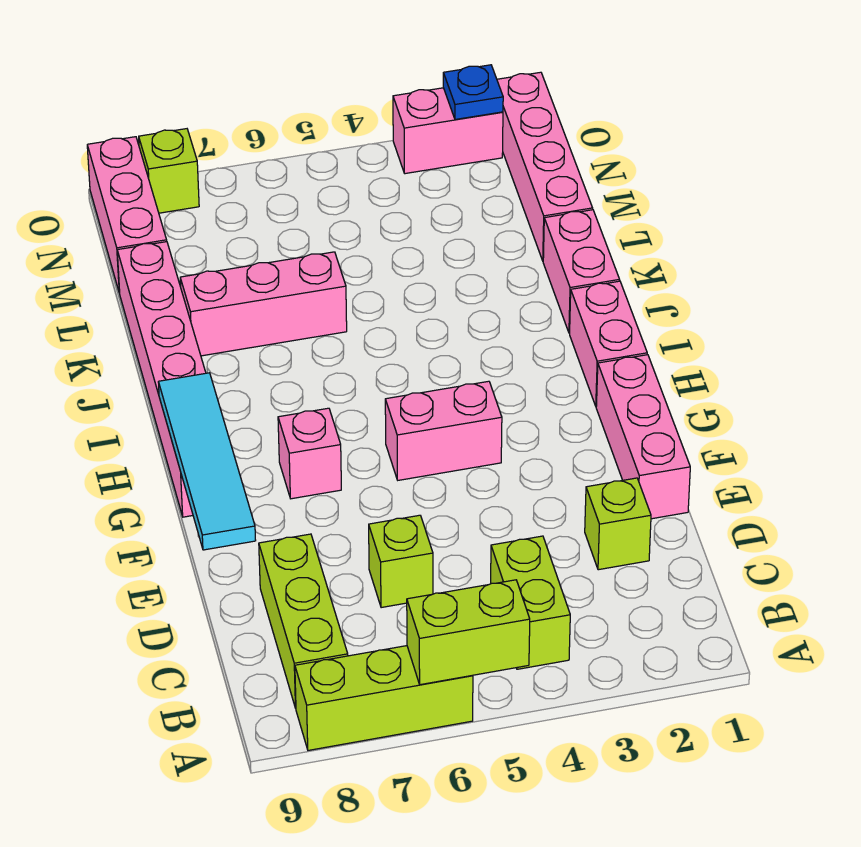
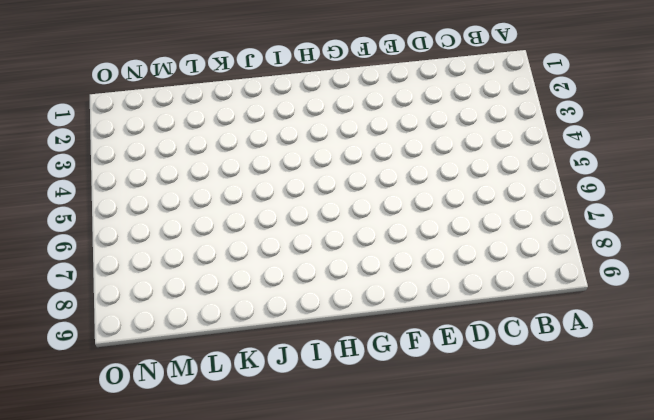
none -> lime brick A6:A8 level 1
none -> lime brick B4:C4 level 1
none -> lime brick B8:D8 level 1

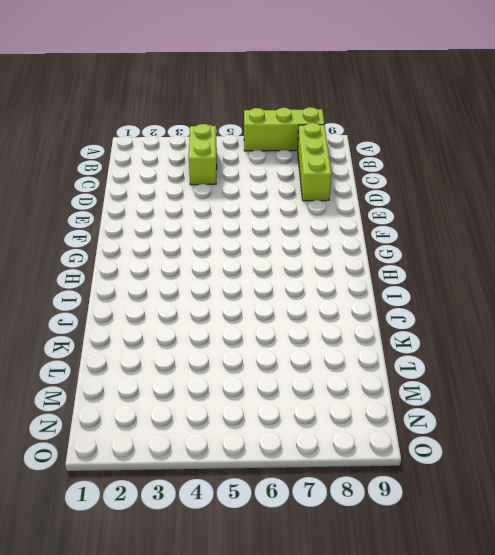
none -> lime brick D2 level 1
none -> lime brick D6 level 1
none -> pink brick E1:G1 level 1

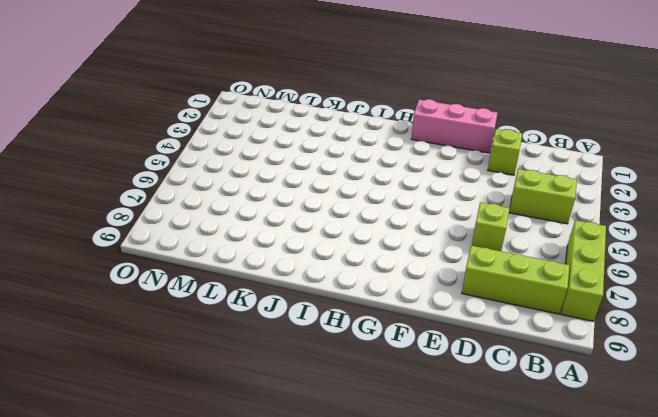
none -> pink brick G4:G5 level 1
none -> pink brick G7 level 1
none -> pink brick G9:L9 level 1

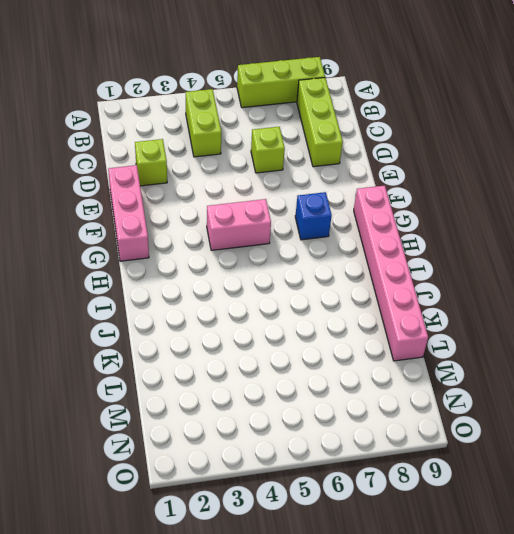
blue brick G7 level 1 -> pink brick G7 level 1
none -> pink brick H1:I1 level 1
none -> pink brick J1:K1 level 1
none -> pink brick K6:K8 level 1

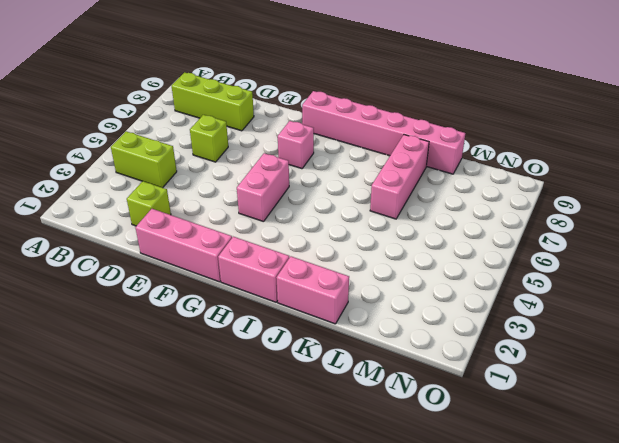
none -> lime brick A6:A8 level 1
none -> pink brick L1:O1 level 1
none -> pink brick M9:O9 level 1

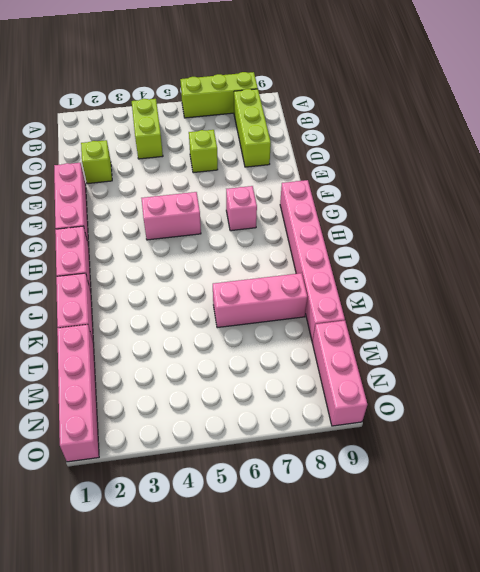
none -> pink brick O2:O3 level 1
none -> lime brick O8 level 1
none -> lime brick A5:A6 level 2

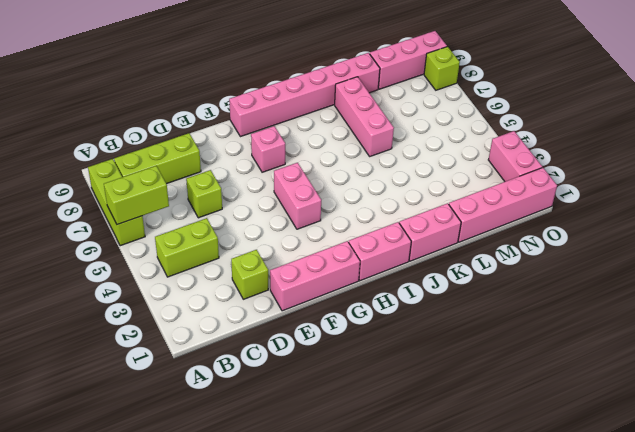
lime brick A6:B6 level 2 -> lime brick A5:A6 level 2
none -> cyan tile E9:H9 level 2
none -> blue plate O2 level 2

